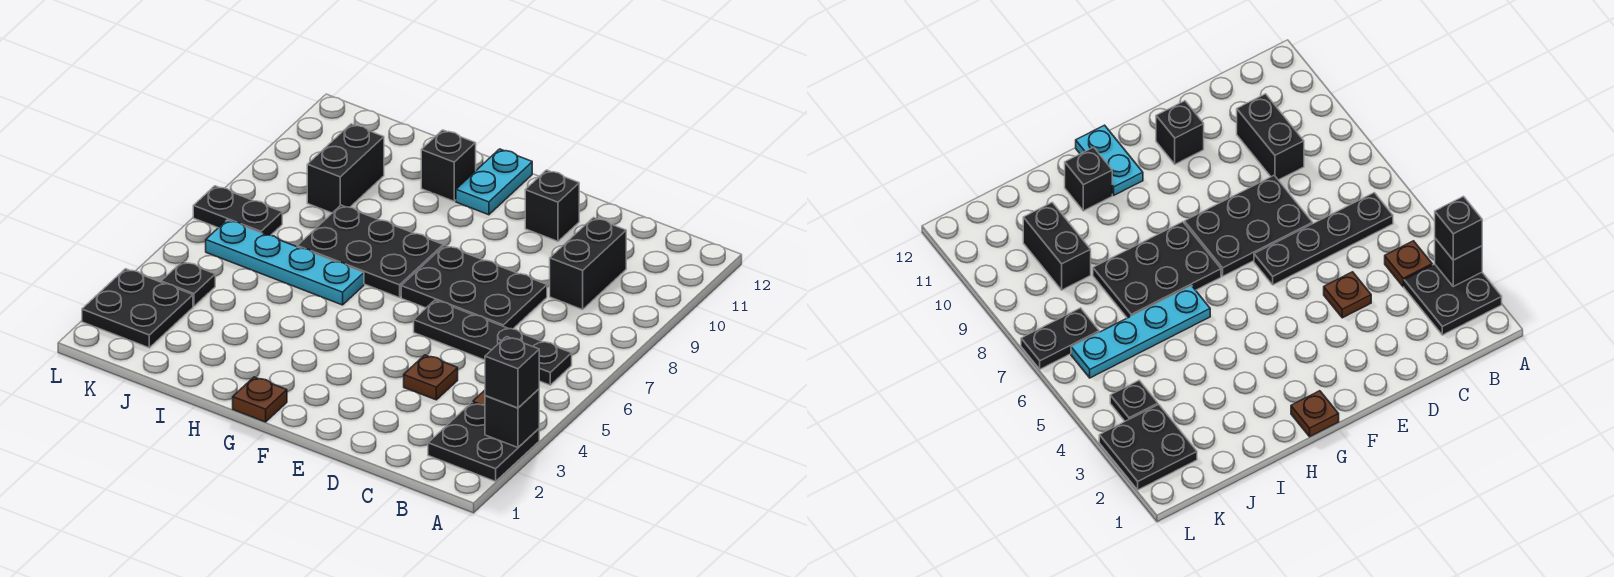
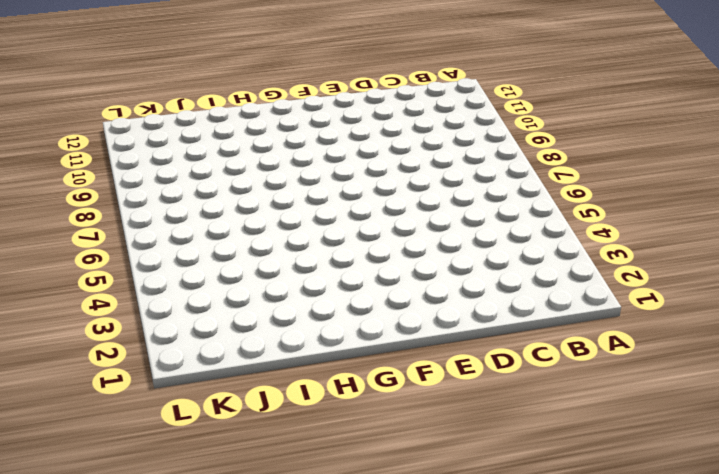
none -> black plate A2:B3 level 1
none -> brown plate B4 level 1
none -> black plate B6:E6 level 1

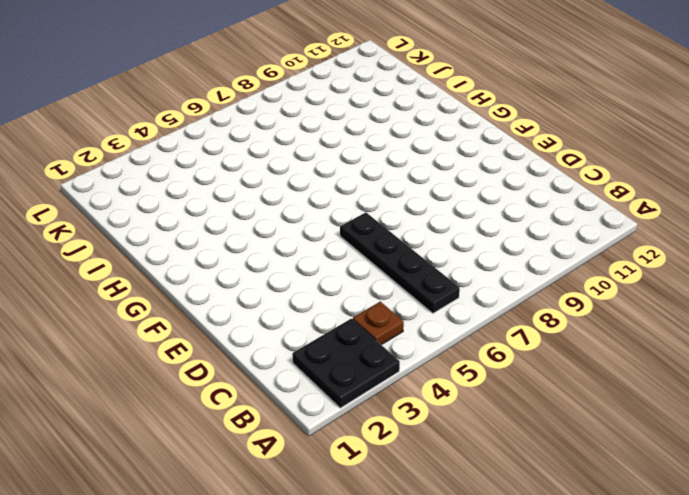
none -> black brick C9:C10 level 1
none -> brown plate D4 level 1
none -> black plate D7:F8 level 1

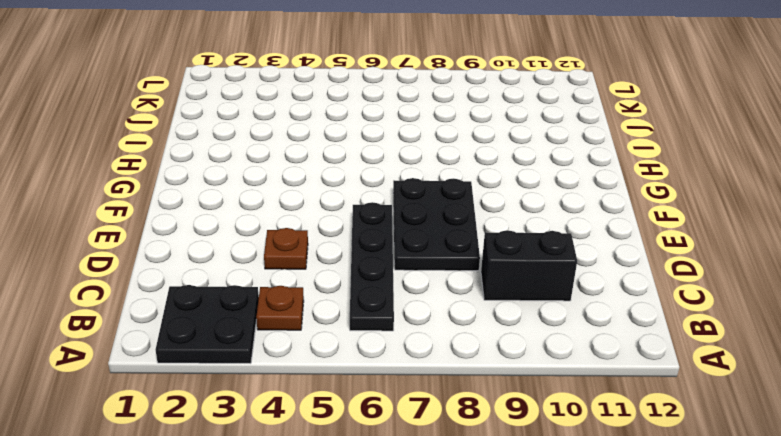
none -> black brick E11 level 1
none -> brown plate G1 level 1
none -> black plate G7:I8 level 1

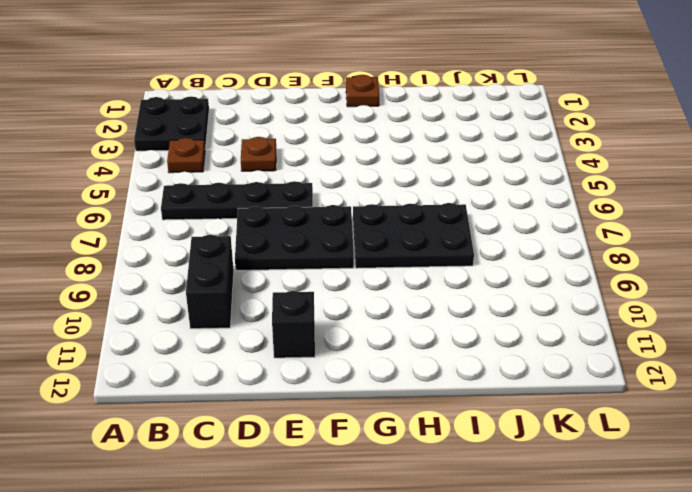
none -> cyan plate G11:G12 level 1
none -> cyan plate H6:K6 level 1
none -> black brick H11 level 1

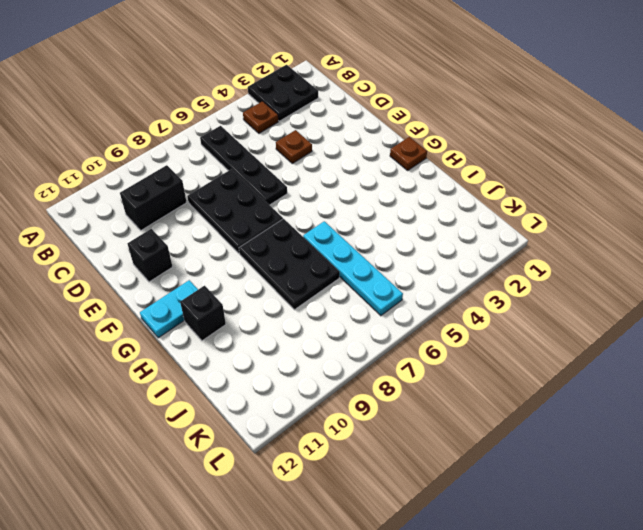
none -> black brick J9:J10 level 1
none -> black plate K2:L3 level 1
none -> black plate K4 level 1

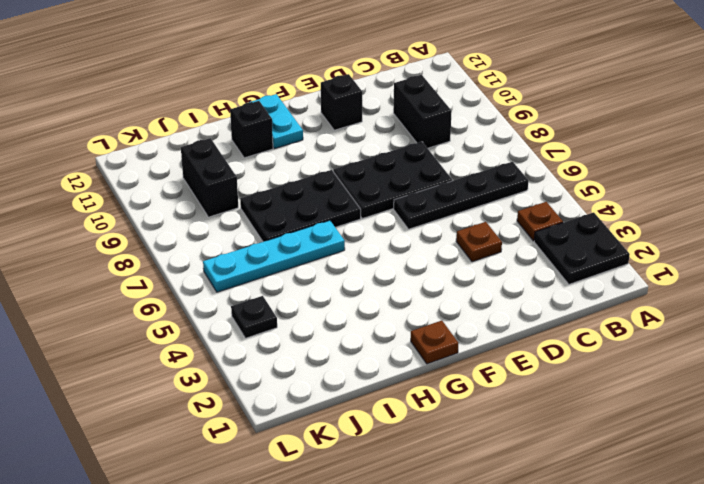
none -> black plate K2:L3 level 1
none -> black plate K7:L7 level 1
none -> black brick A3 level 2

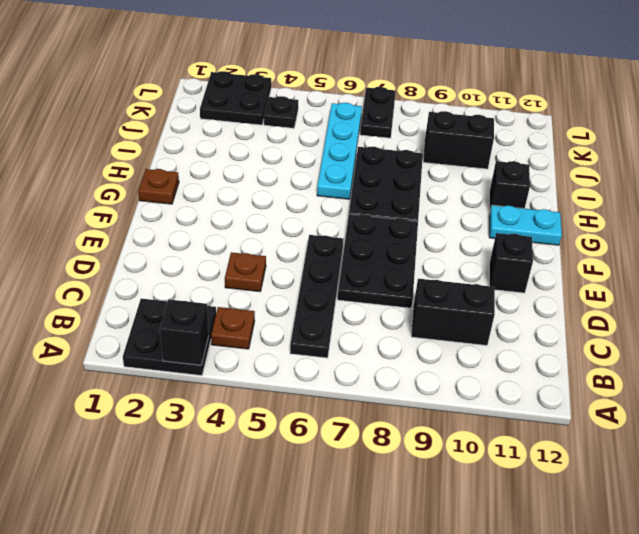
none -> black brick A3 level 3

